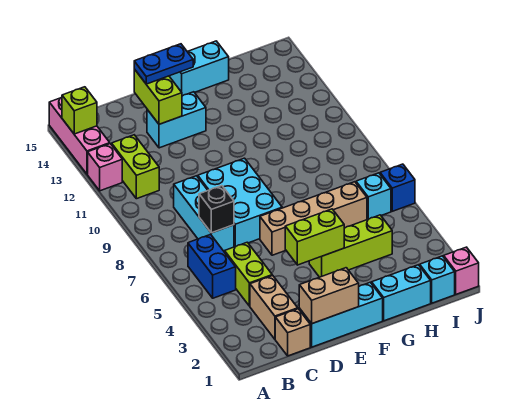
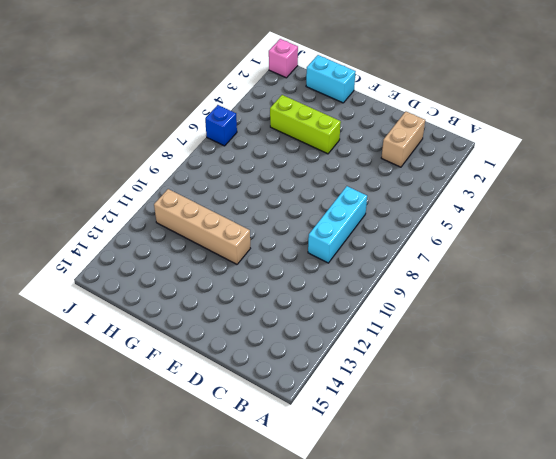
tan brick F11:I11 level 1 -> tan brick E6:H6 level 1
none -> pink brick A12 level 1
none -> pink brick A13:A15 level 1
none -> blue brick B5:B6 level 1

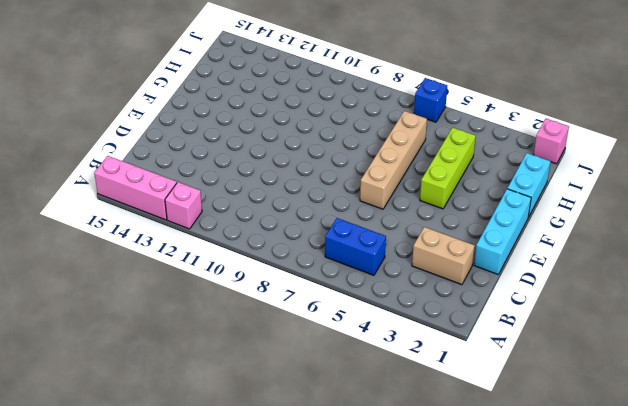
none -> lime brick B11:B12 level 1
none -> tan brick C1 level 1
none -> lime brick C4:C5 level 1

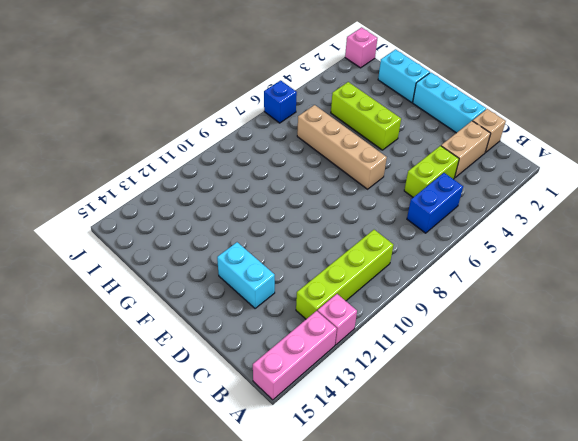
lime brick B9:B12 level 1 -> lime brick B11:B12 level 1
none -> cyan brick C7:C9 level 1
none -> cyan brick D7:E9 level 1
none -> cyan brick F15:G15 level 1

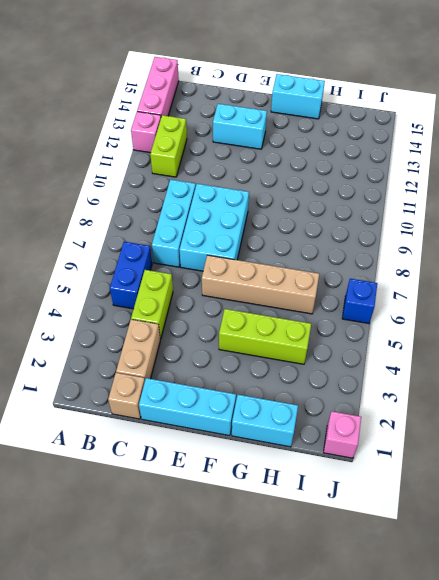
none -> cyan brick I1 level 1
none -> cyan brick I6 level 1
none -> lime brick A14 level 2

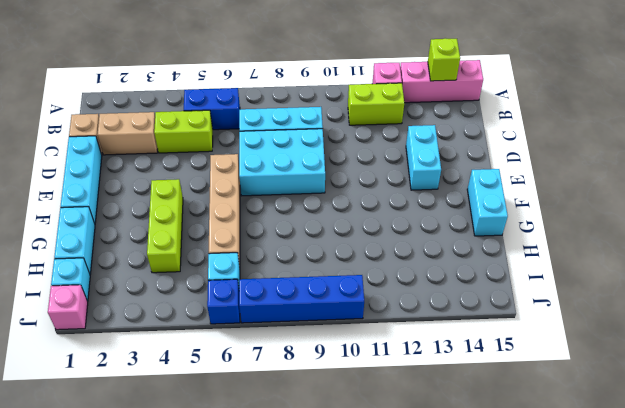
blue brick J7:J10 level 1 -> none
none -> black brick C7 level 2
none -> tan brick D1:E1 level 2
none -> lime brick D13:D14 level 2

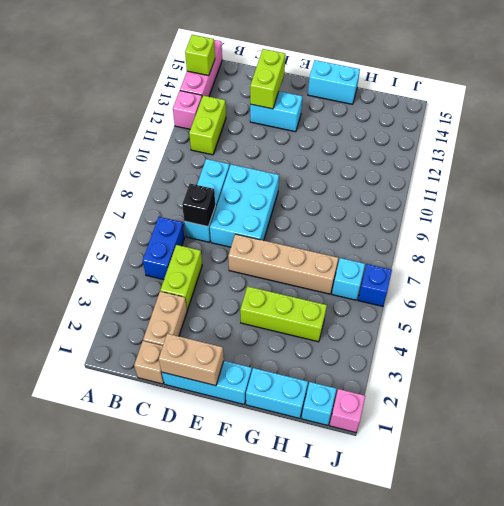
none -> lime brick E4:F4 level 2
none -> blue plate D14:E14 level 3

